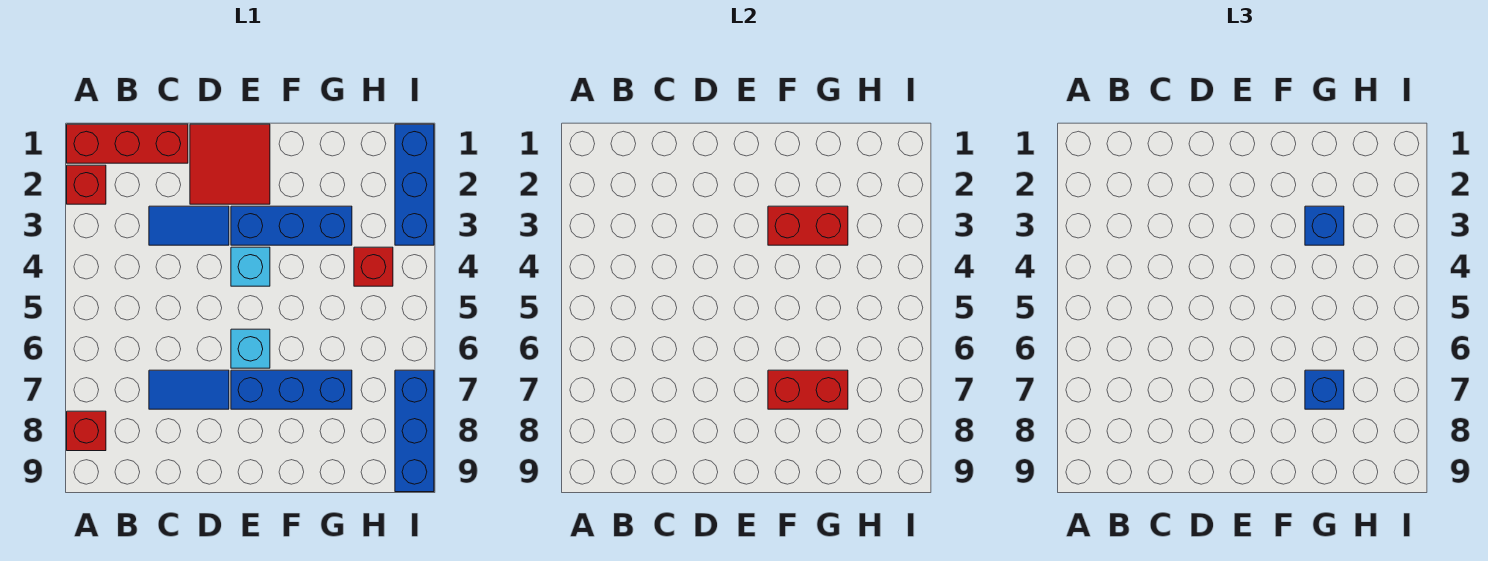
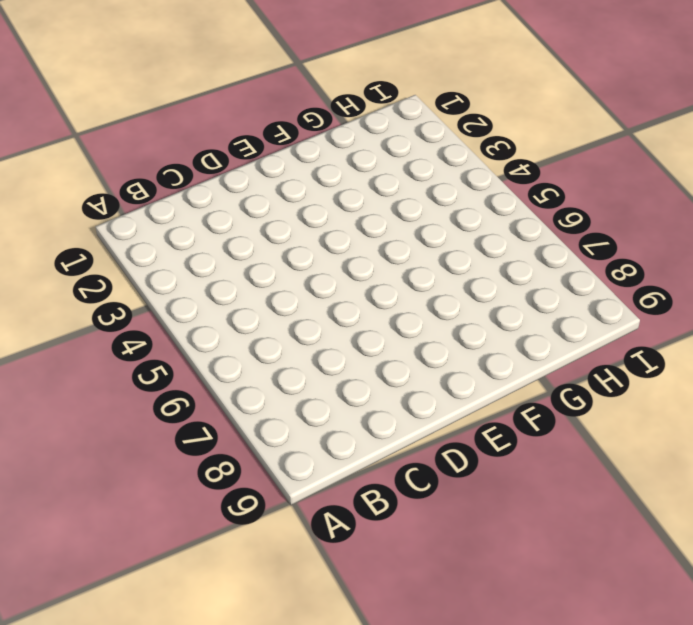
none -> red brick A1:C1 level 1
none -> red brick A2 level 1
none -> red brick A8 level 1

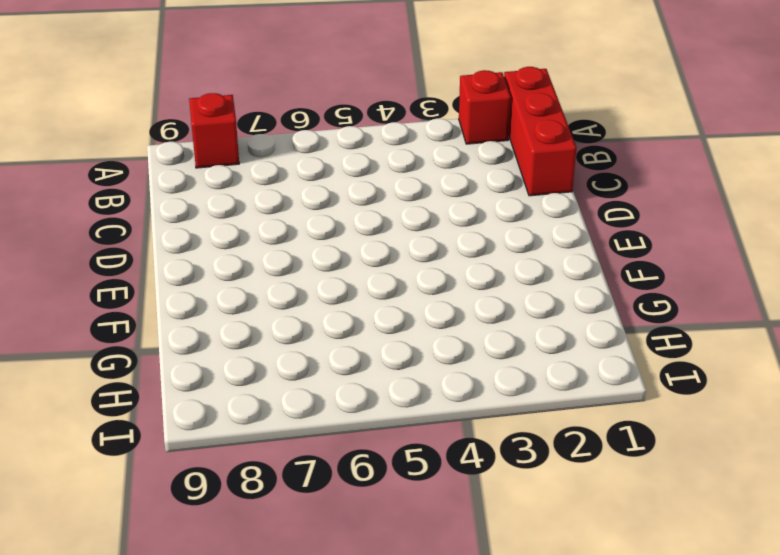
none -> blue tile C3:D3 level 1
none -> blue tile C7:D7 level 1
none -> red tile D1:E2 level 1

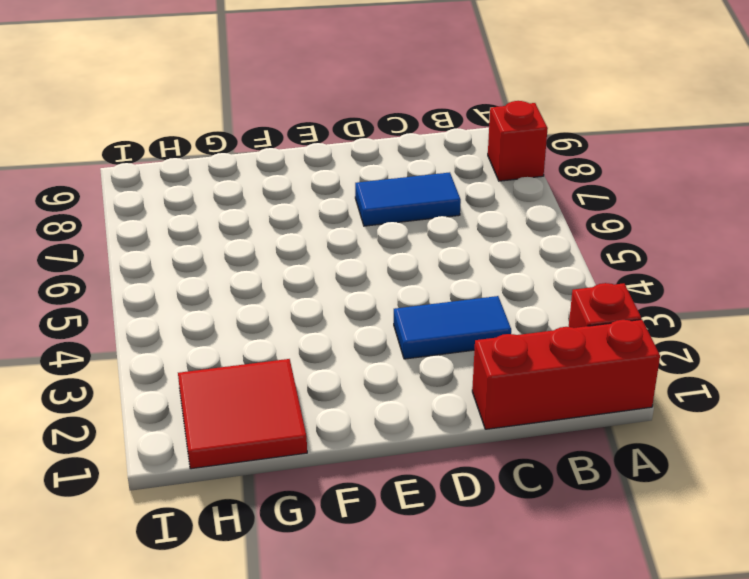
red tile G1:H2 level 1 -> red tile D1:E2 level 1
none -> blue brick E3:G3 level 1
none -> cyan brick E4 level 1
none -> cyan brick E6 level 1

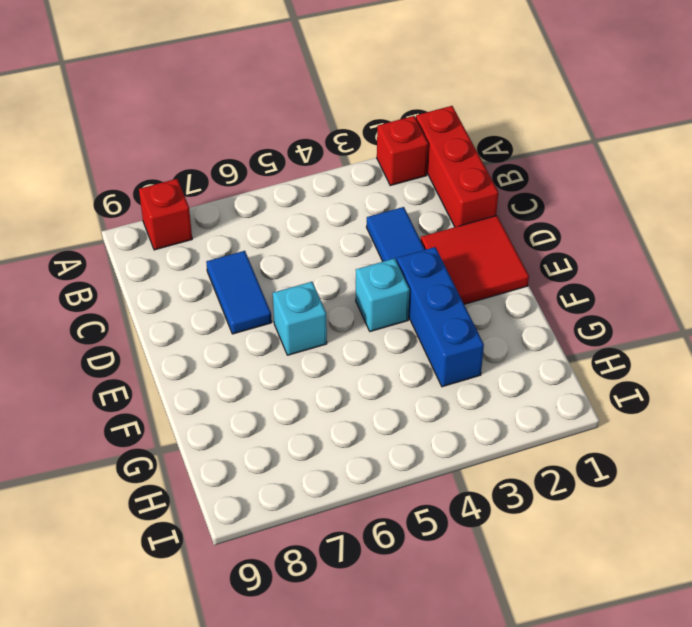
none -> blue brick E7:G7 level 1
none -> red brick H4 level 1
none -> blue brick I1:I3 level 1

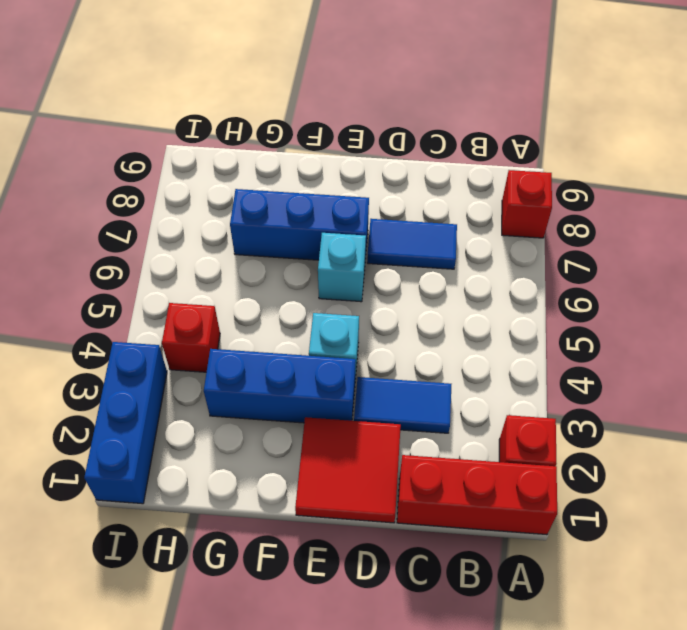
none -> blue brick I7:I9 level 1
none -> red brick F3:G3 level 2
none -> red brick F7:G7 level 2

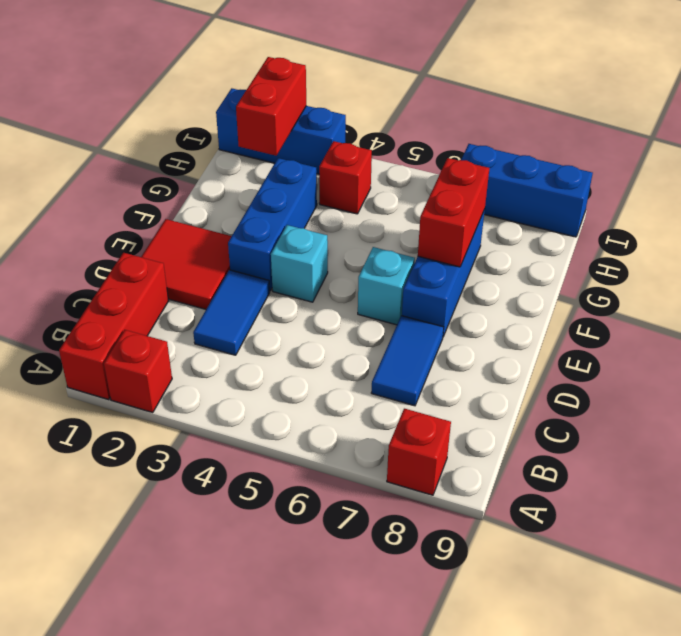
red brick H2:I2 level 2 -> red brick F3:G3 level 2
none -> blue brick G3 level 3
none -> blue brick G7 level 3

